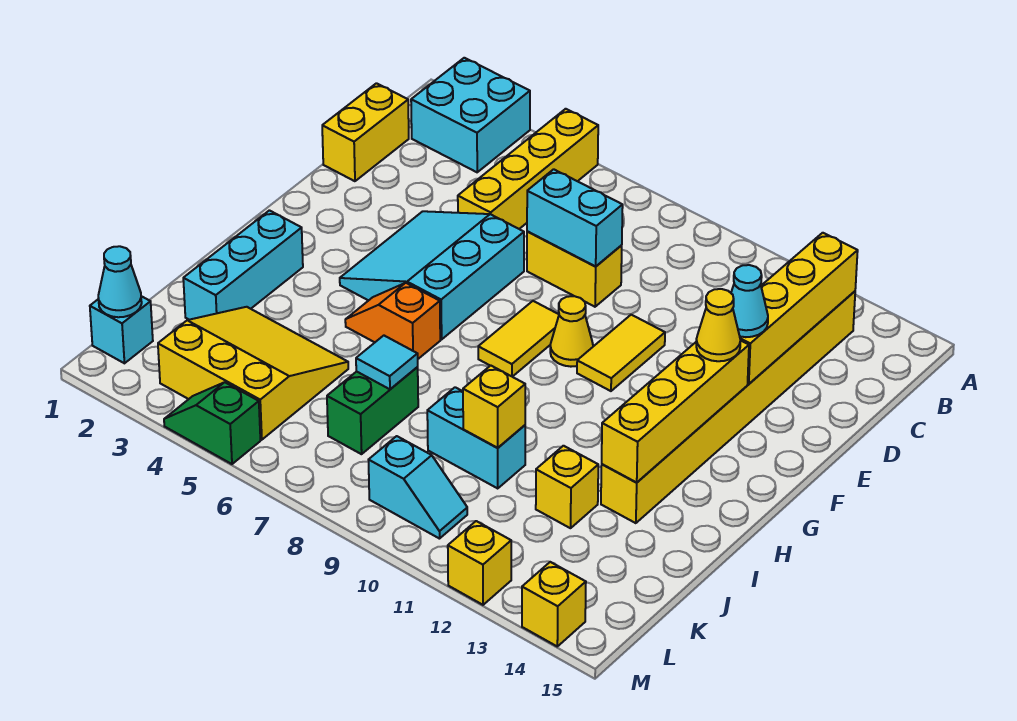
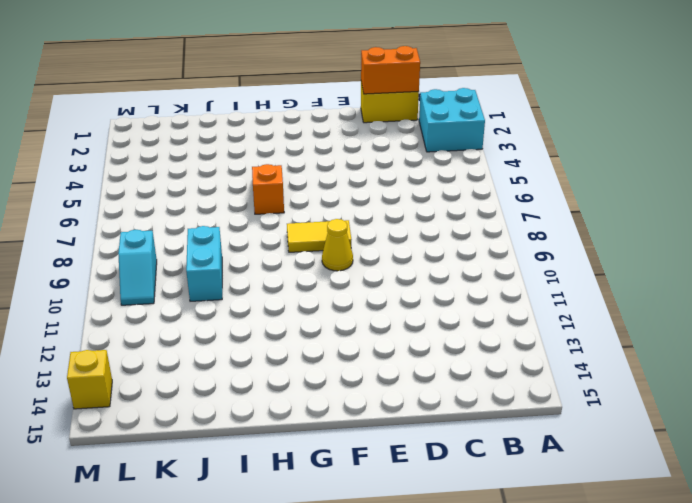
orange brick C1:D1 level 2 -> none
none -> yellow brick A5:D5 level 1
none -> yellow brick B13:I13 level 1
none -> yellow brick D7:D8 level 1

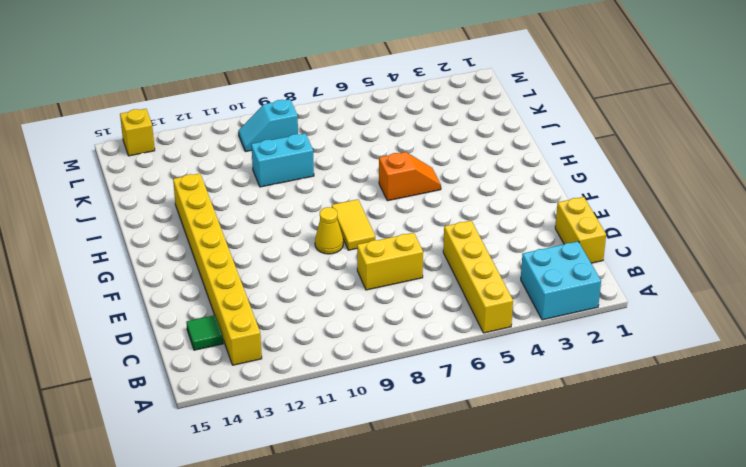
green tile C14 level 1 -> none
none -> cyan slope E4:G6 level 1 top 6
none -> yellow tile E10:F10 level 1
none -> cyan brick H2:J2 level 1

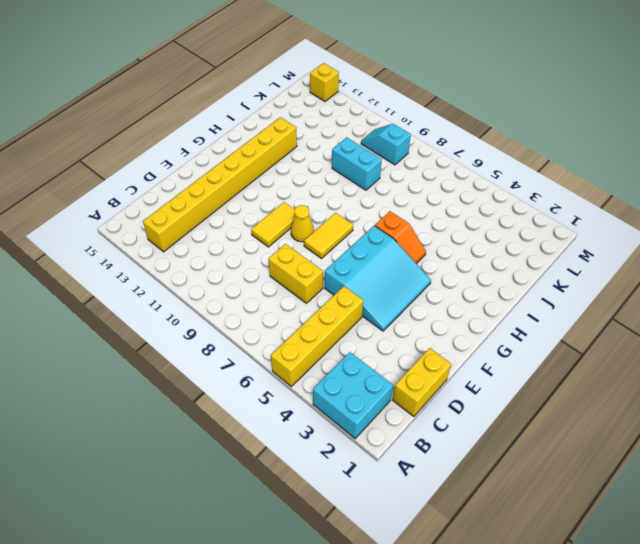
none -> cyan brick H2:J2 level 1
none -> yellow slope J3:L5 level 1 top L
none -> green brick J7:K7 level 1

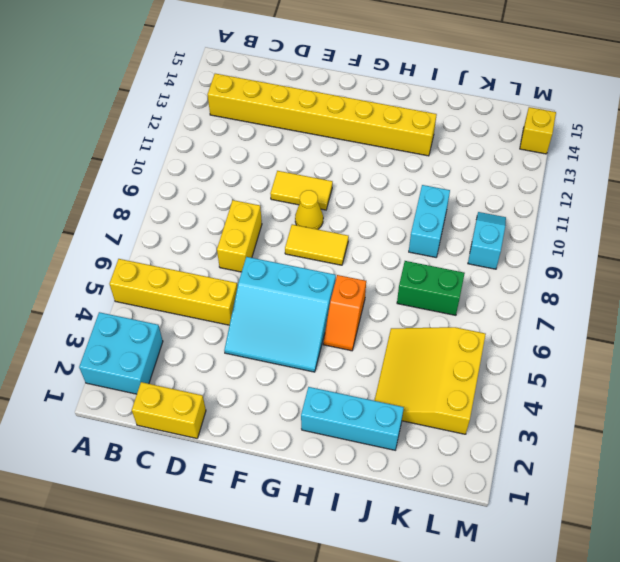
none -> yellow brick J12 level 1
none -> cyan brick L1 level 1
none -> green slope M4:M5 level 1 top 5

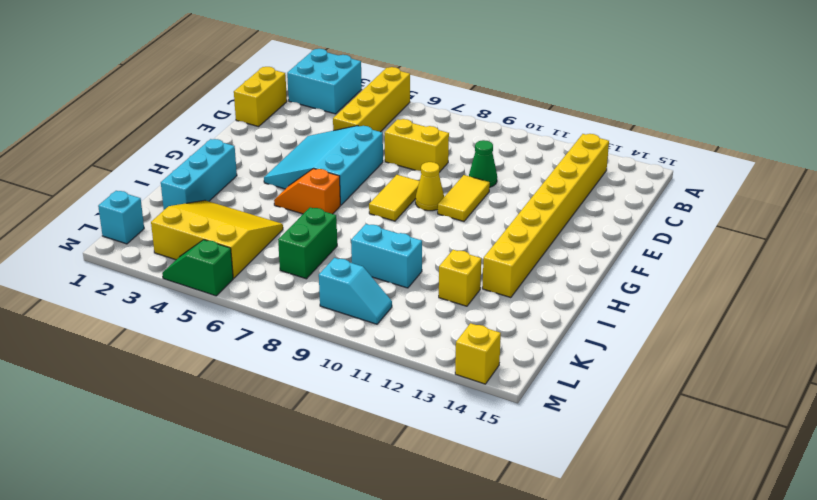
green cone D10 level 1 -> none
none -> yellow brick M12 level 1
none -> yellow brick B13:E13 level 2
none -> cyan brick D7:D8 level 2

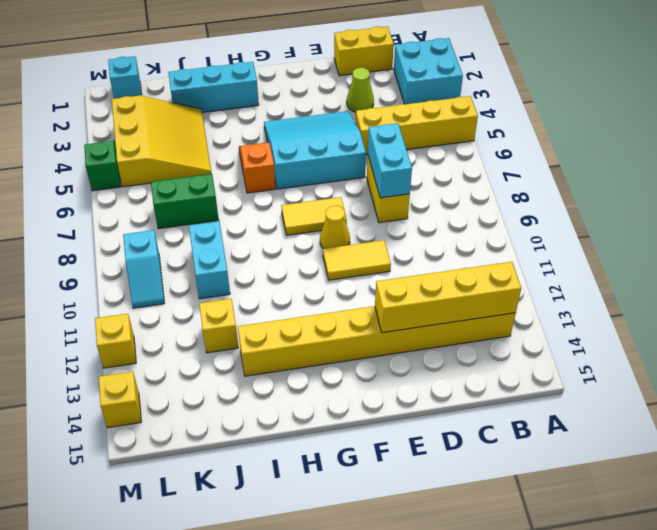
lime cone D3 level 1 -> none
none -> yellow brick F13:I13 level 2
none -> cyan tile J7 level 2
none -> yellow brick J10 level 2

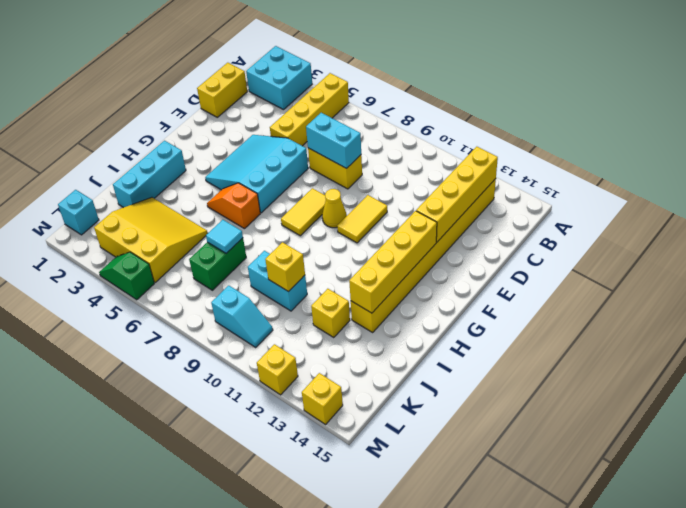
none -> cyan cone L1 level 2
none -> cyan cone E13 level 3
none -> yellow cone F13 level 3

